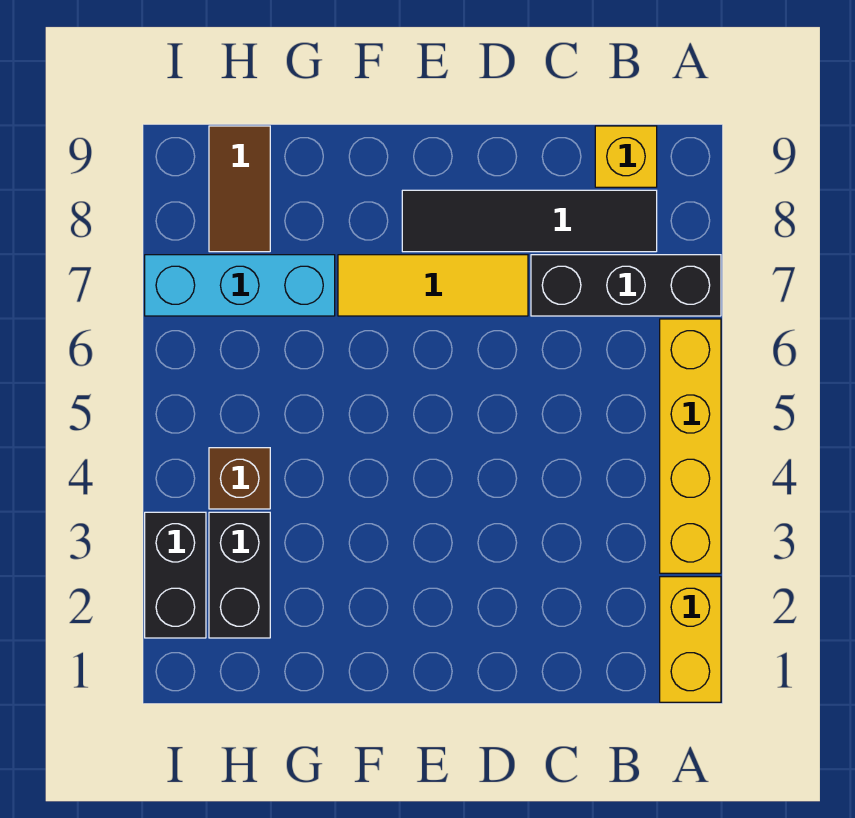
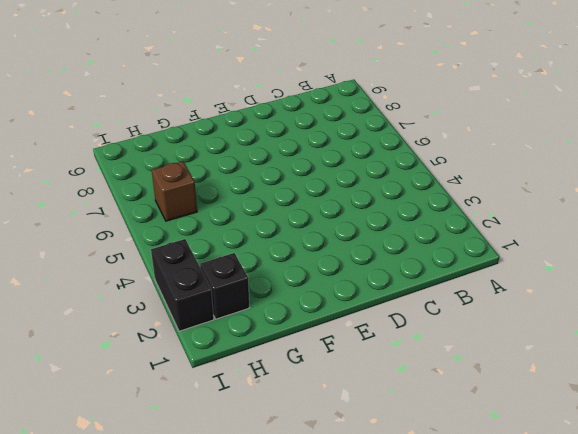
black brick H2 level 1 -> black brick H2:H3 level 1
brown brick H6 level 1 -> brown brick H4 level 1
none -> yellow brick A1:A2 level 1
none -> yellow brick A3:A6 level 1

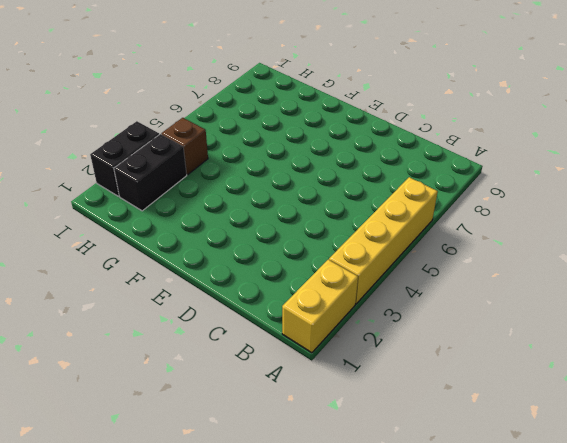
none -> black brick A7:C7 level 1
none -> black tile B8:E8 level 1

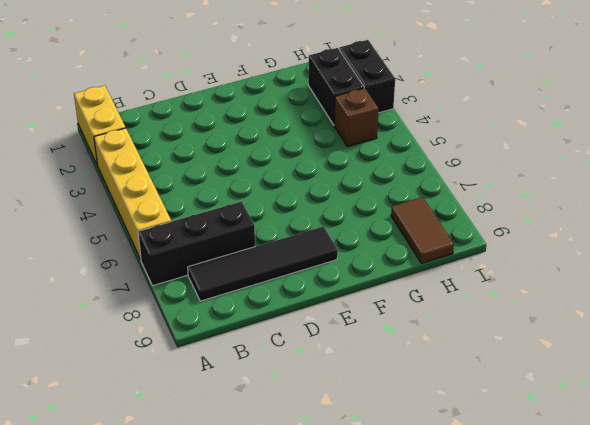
none -> yellow brick B9 level 1
none -> yellow tile D7:F7 level 1

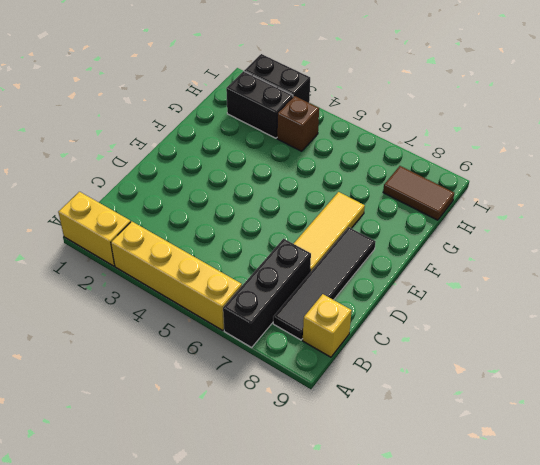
none -> cyan brick G7:I7 level 1

